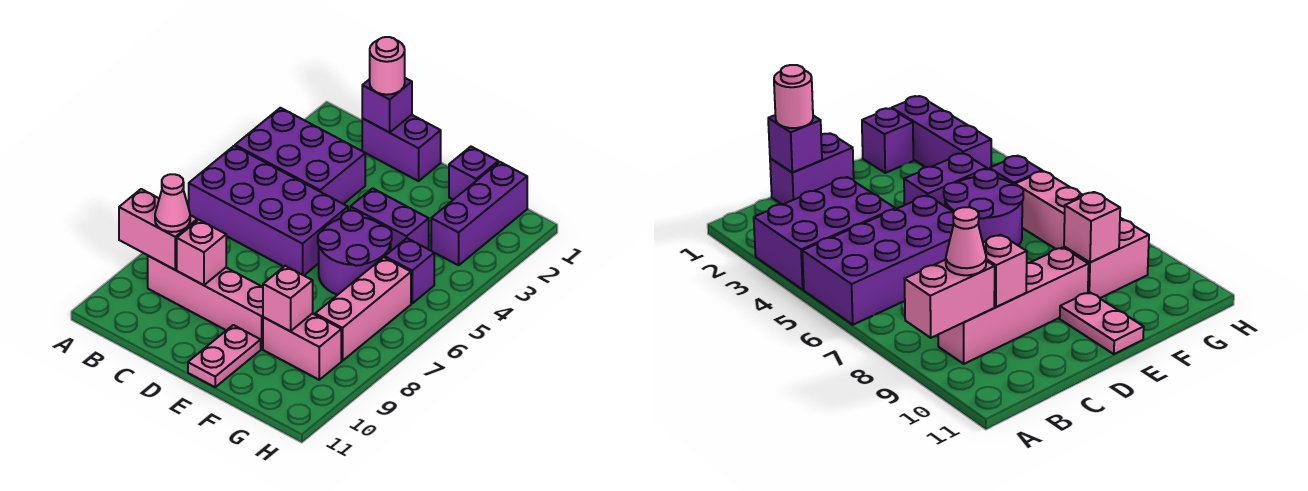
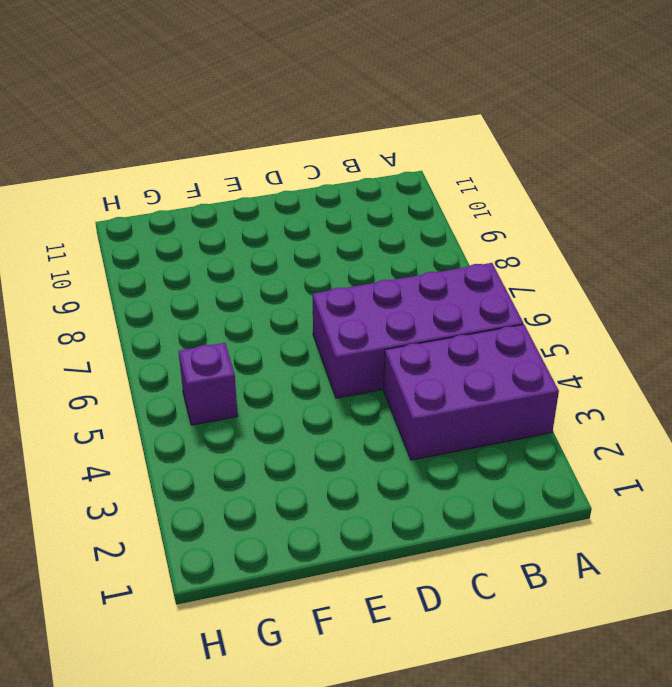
none -> pink brick B9:E9 level 1
none -> purple brick C1:D1 level 1
none -> purple brick E4:F4 level 1

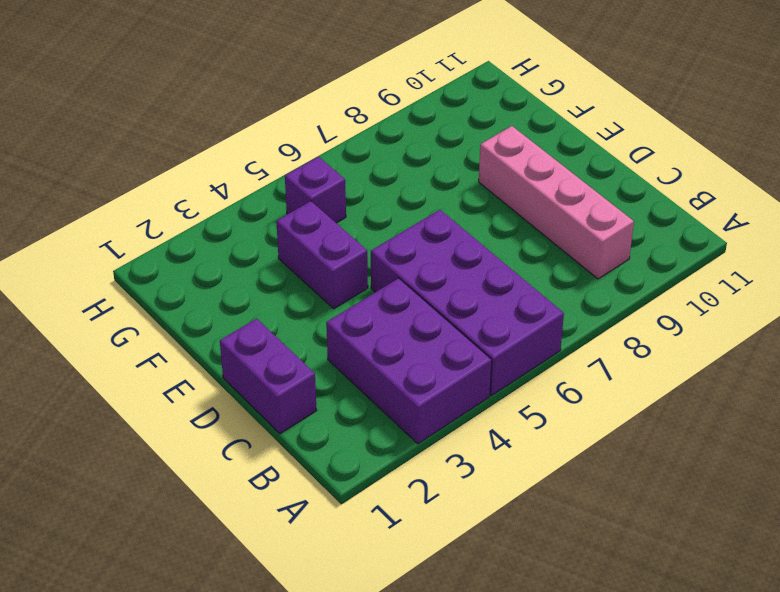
none -> purple round brick E5:F6 level 1
none -> pink plate E10:E11 level 1
none -> purple brick F1 level 1

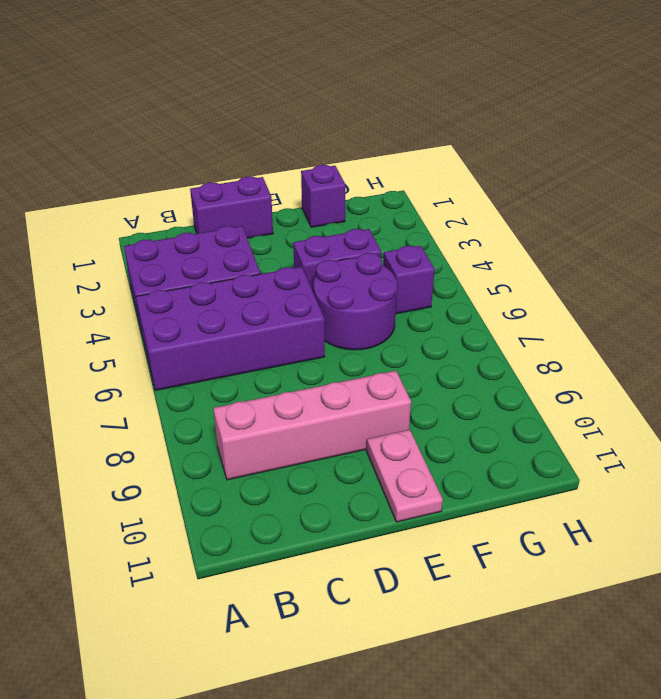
none -> pink brick F9:G9 level 1
none -> purple brick G1:G3 level 1
none -> pink brick G6:G8 level 1

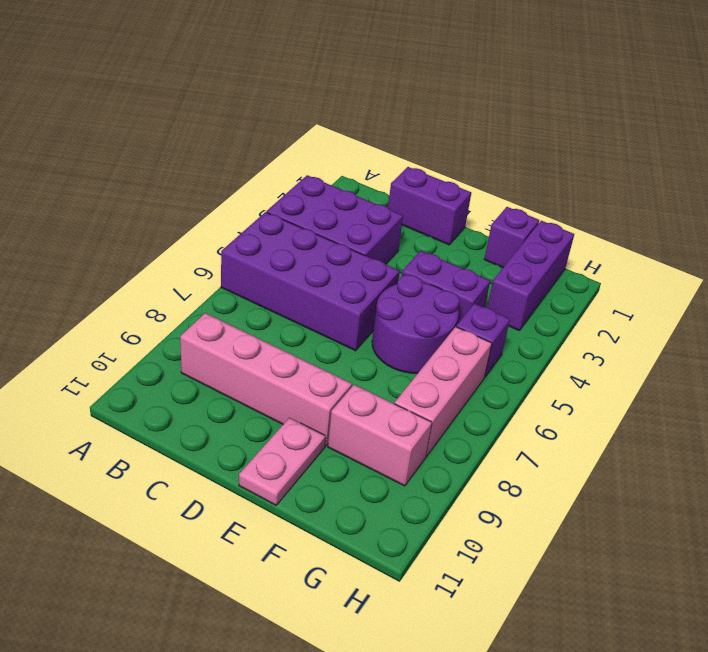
none -> pink brick A9:B9 level 2
none -> purple brick C1 level 2
none -> pink brick C9 level 2

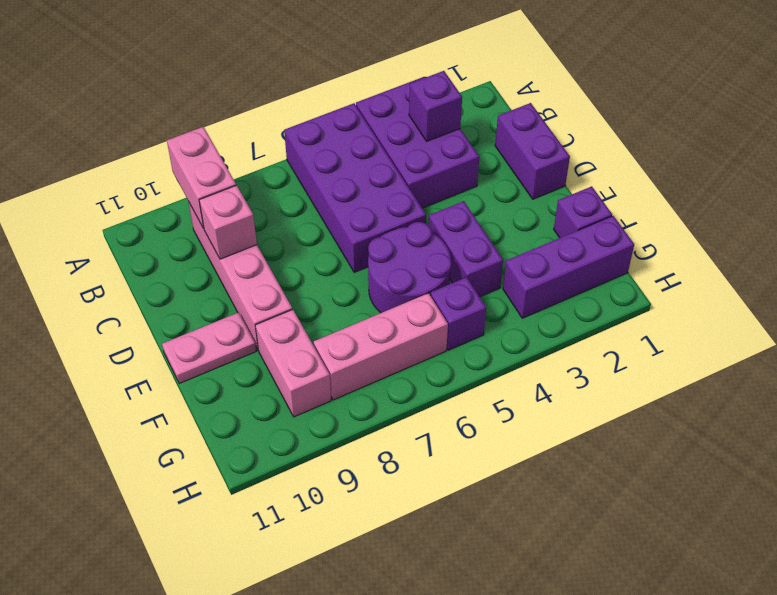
purple brick B3 level 2 -> purple brick C1 level 2
none -> pink brick F9 level 2
none -> pink cone B9 level 3
none -> pink round brick C1 level 3

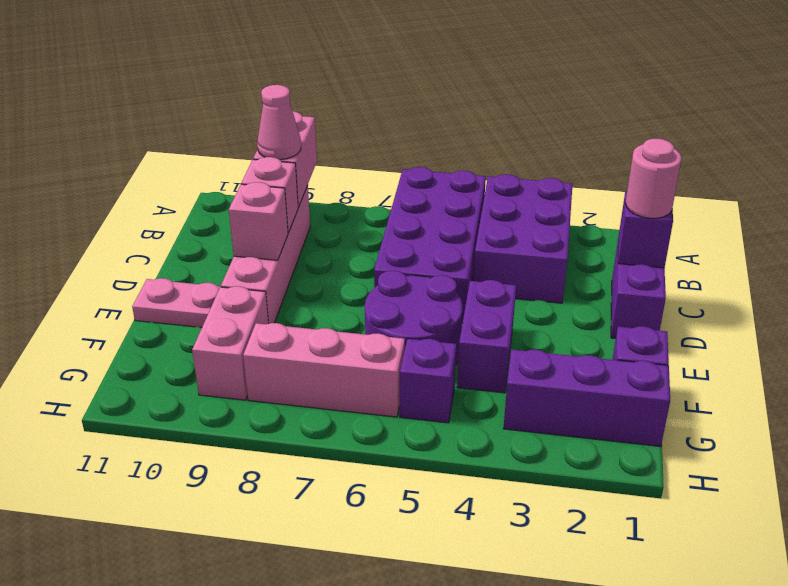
pink brick D9 level 2 -> pink brick F9 level 2

